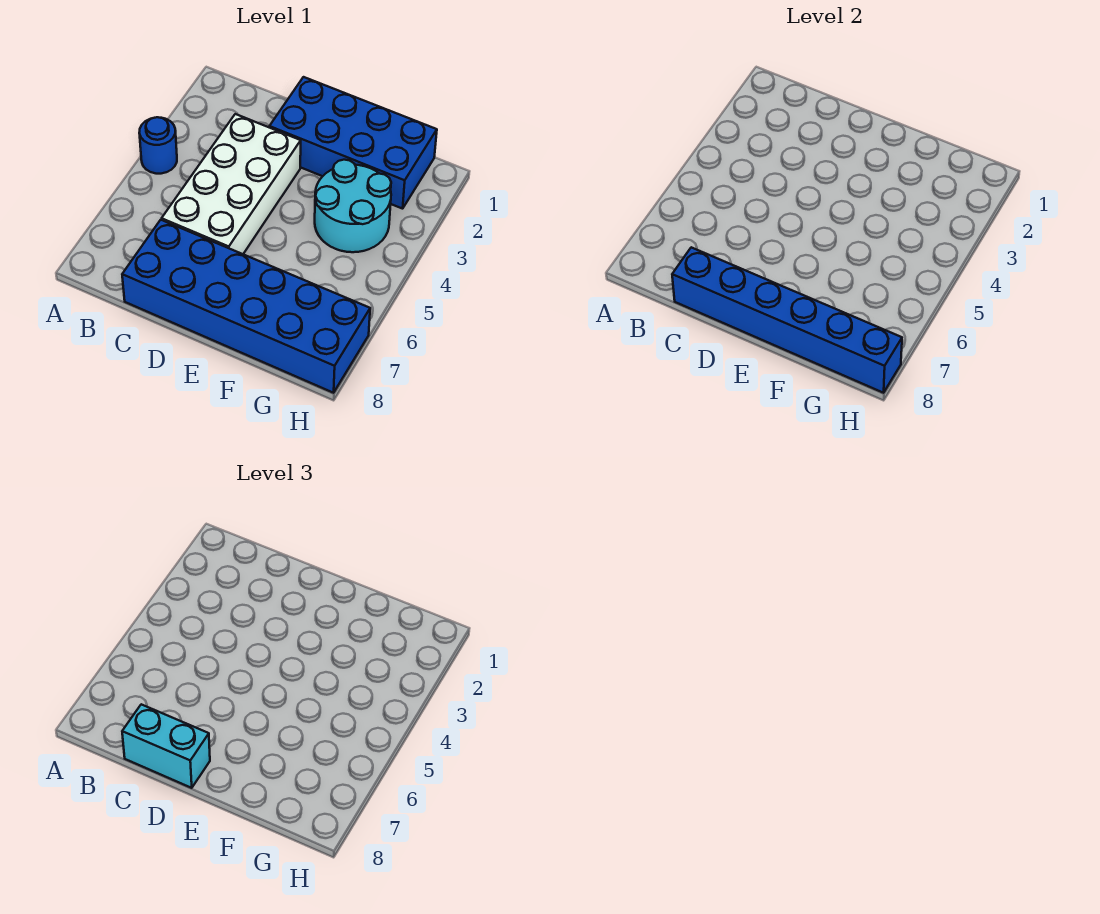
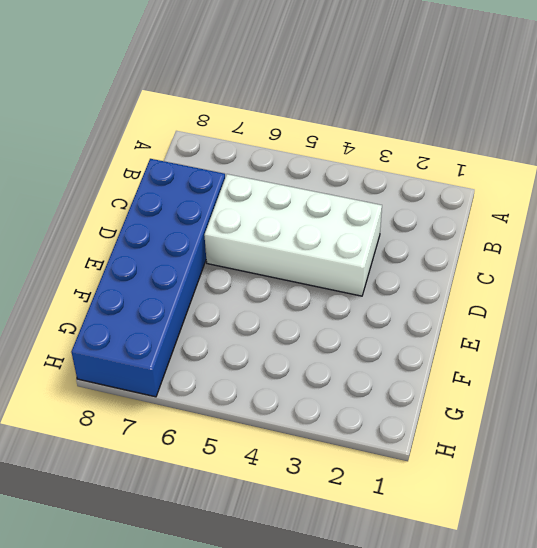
none -> blue round brick A4 level 1
none -> blue brick D1:G2 level 1

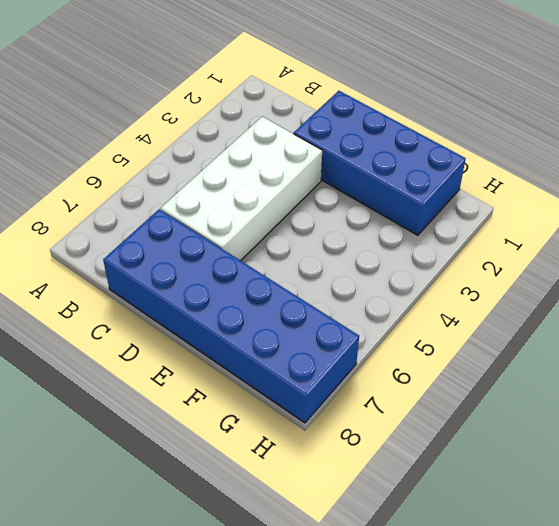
none -> blue round brick A4 level 1
none -> cyan round brick F3:G4 level 1

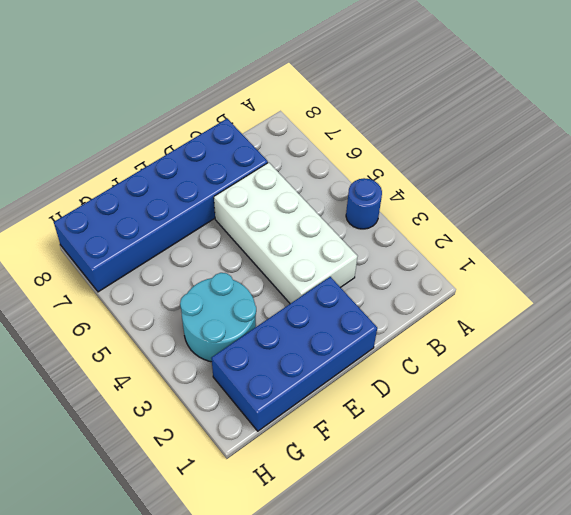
none -> blue brick C8:H8 level 2
none -> cyan brick C8:D8 level 3

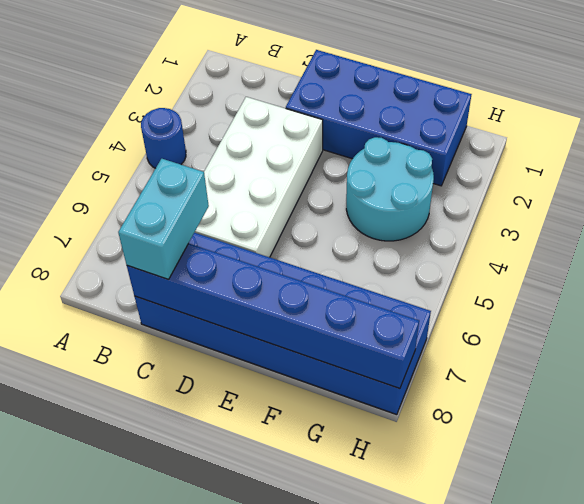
cyan brick C7:C8 level 3 -> cyan brick C8:D8 level 3

